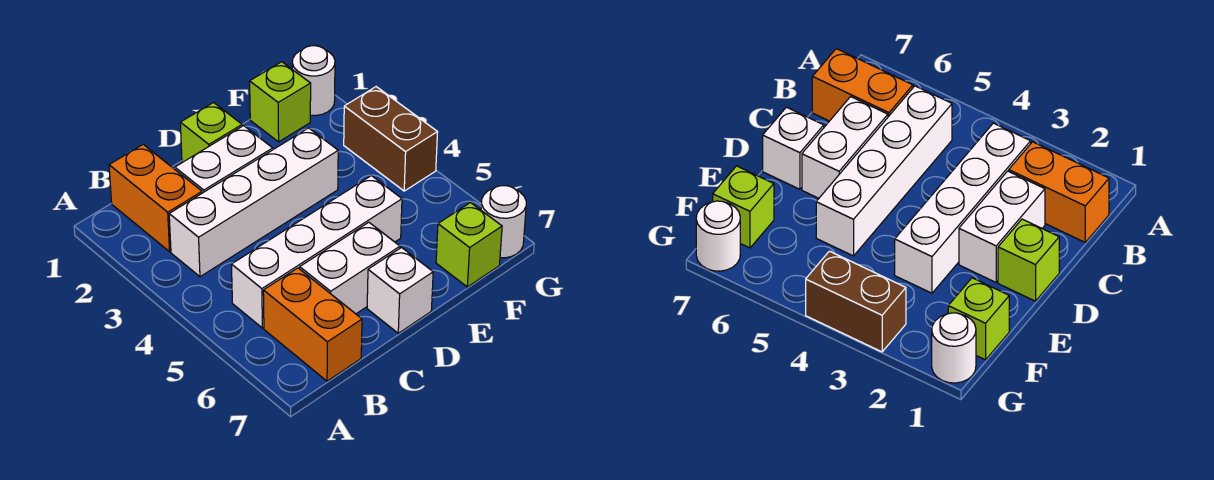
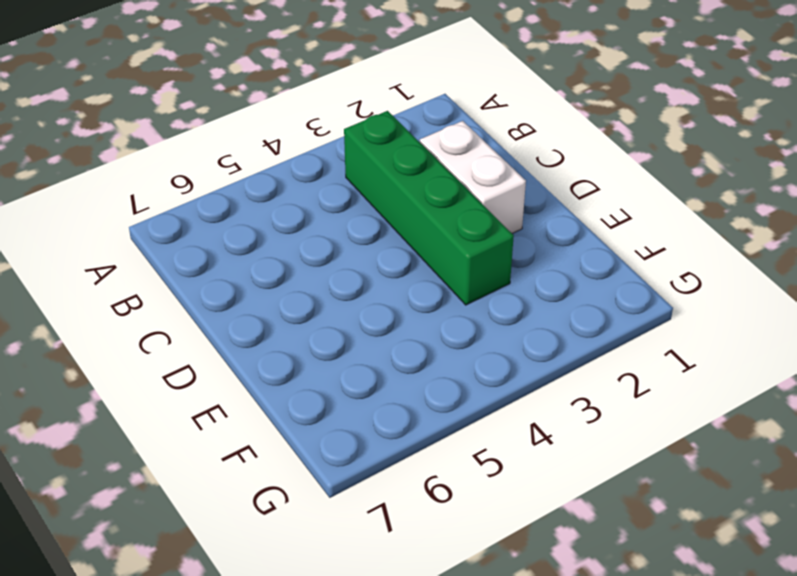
green brick B3:E3 level 1 -> white brick B3:E3 level 1
none -> orange brick B1:B2 level 1
none -> white brick B5:E5 level 1
none -> orange brick B6:B7 level 1

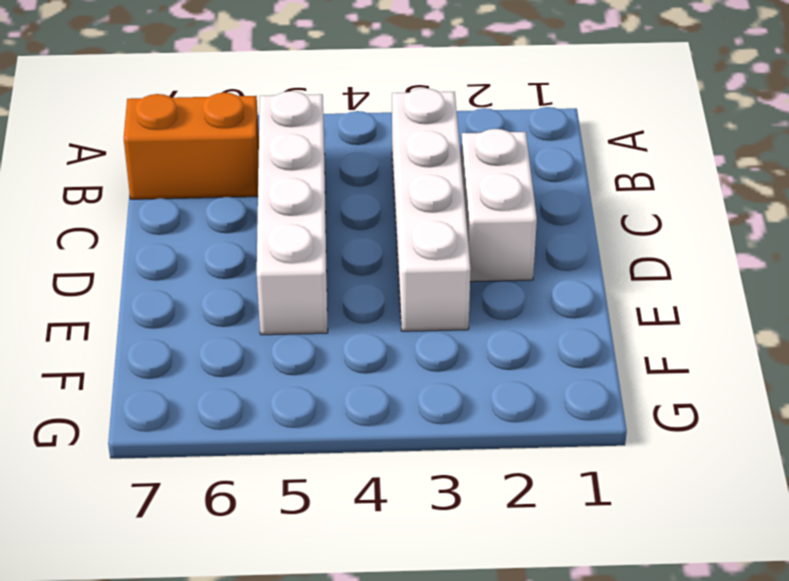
none -> orange brick B1:B2 level 1
none -> white brick C6:D6 level 1
none -> lime brick D1 level 1

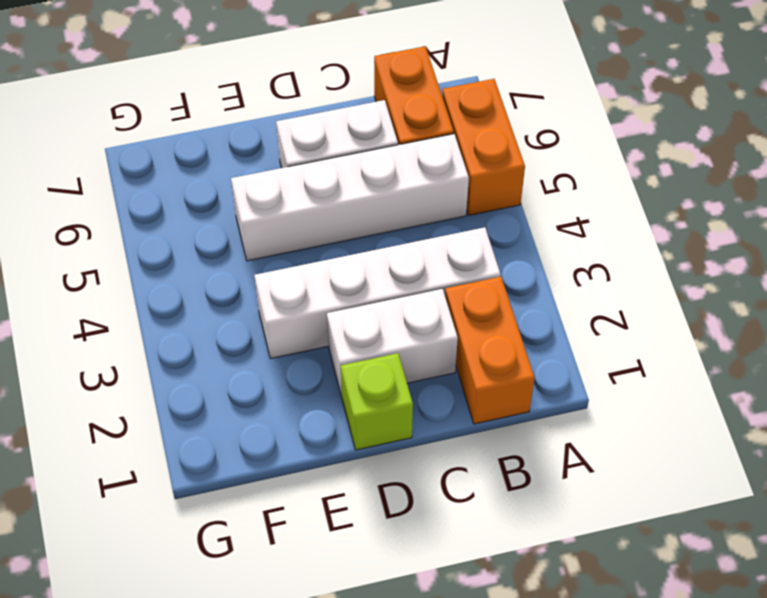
orange brick A5:A6 level 1 -> none
none -> white brick D7 level 1
none -> lime brick F1 level 1
none -> lime brick F7 level 1

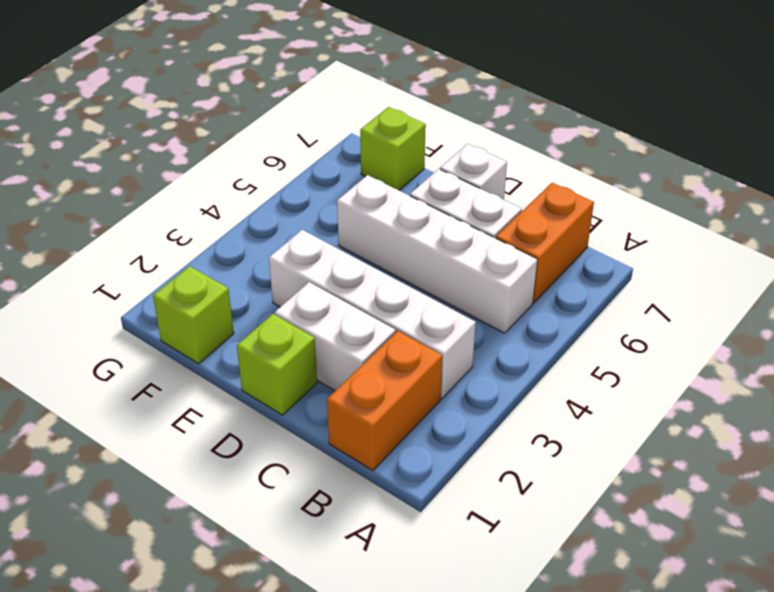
none -> white round brick G1 level 1
none -> brown brick G3:G4 level 1
none -> white round brick G7 level 1

